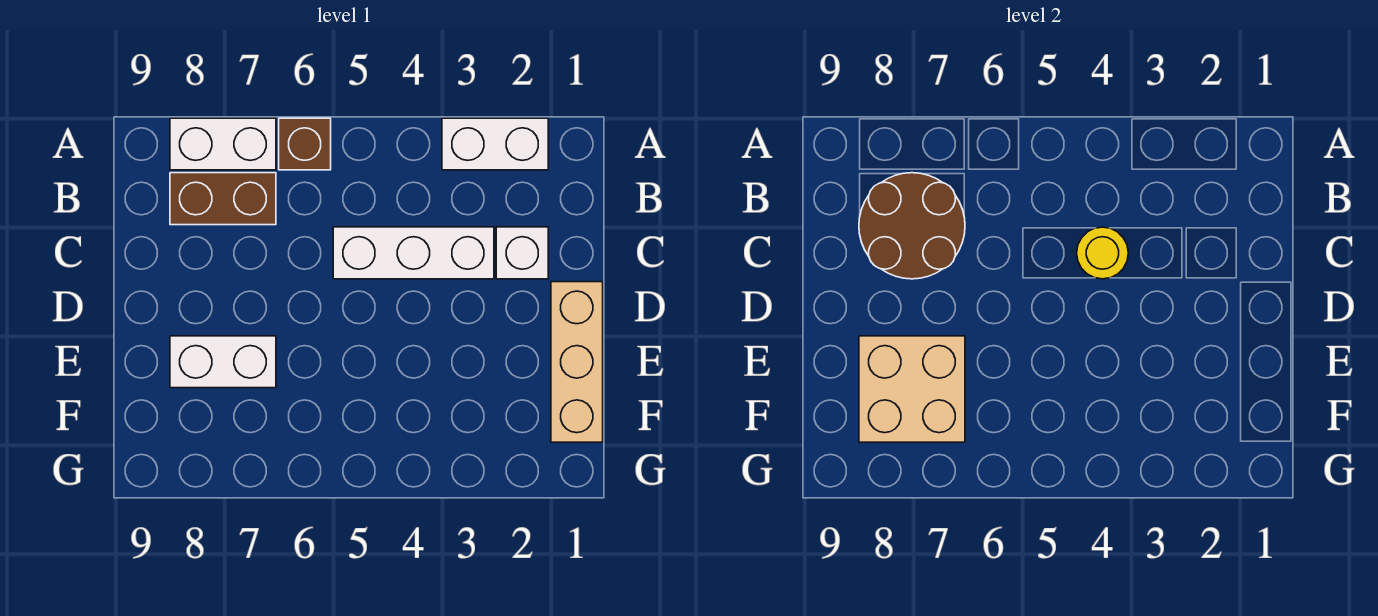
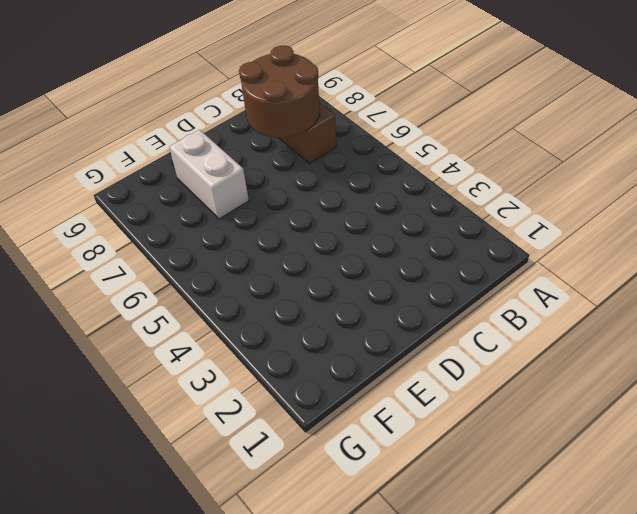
none -> white brick A2:A3 level 1
none -> brown brick A6 level 1

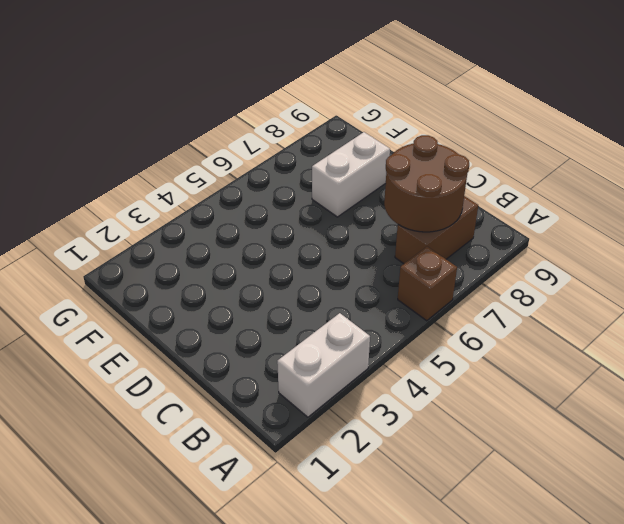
none -> white brick A7:A8 level 1
none -> white brick C2 level 1

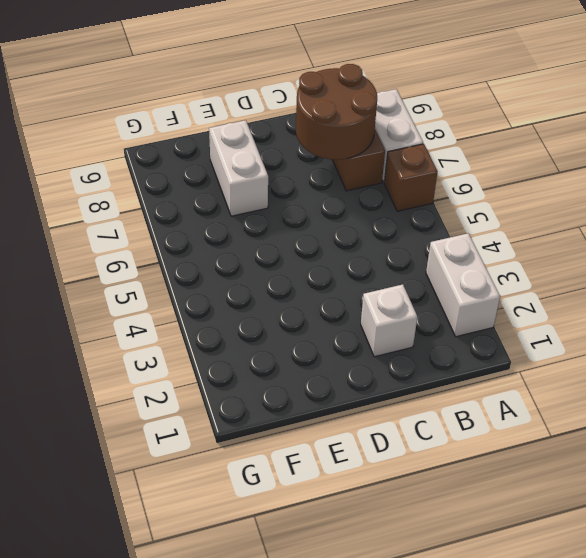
none -> white brick C3:C5 level 1
none -> tan brick D1:F1 level 1

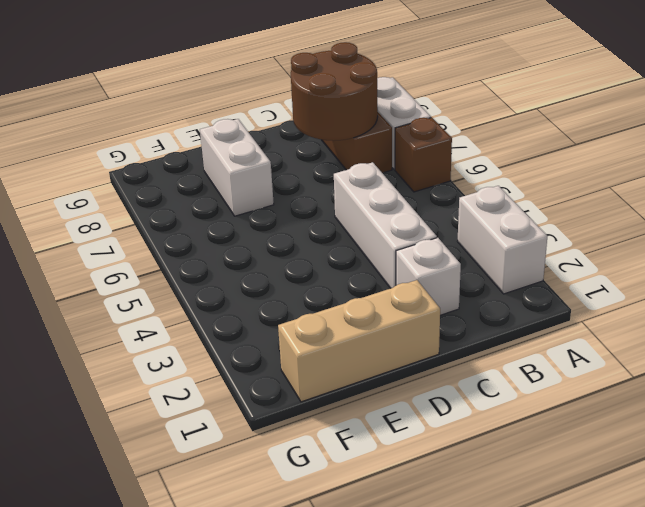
none -> yellow round brick C4 level 2
none -> tan brick E7:F8 level 2

